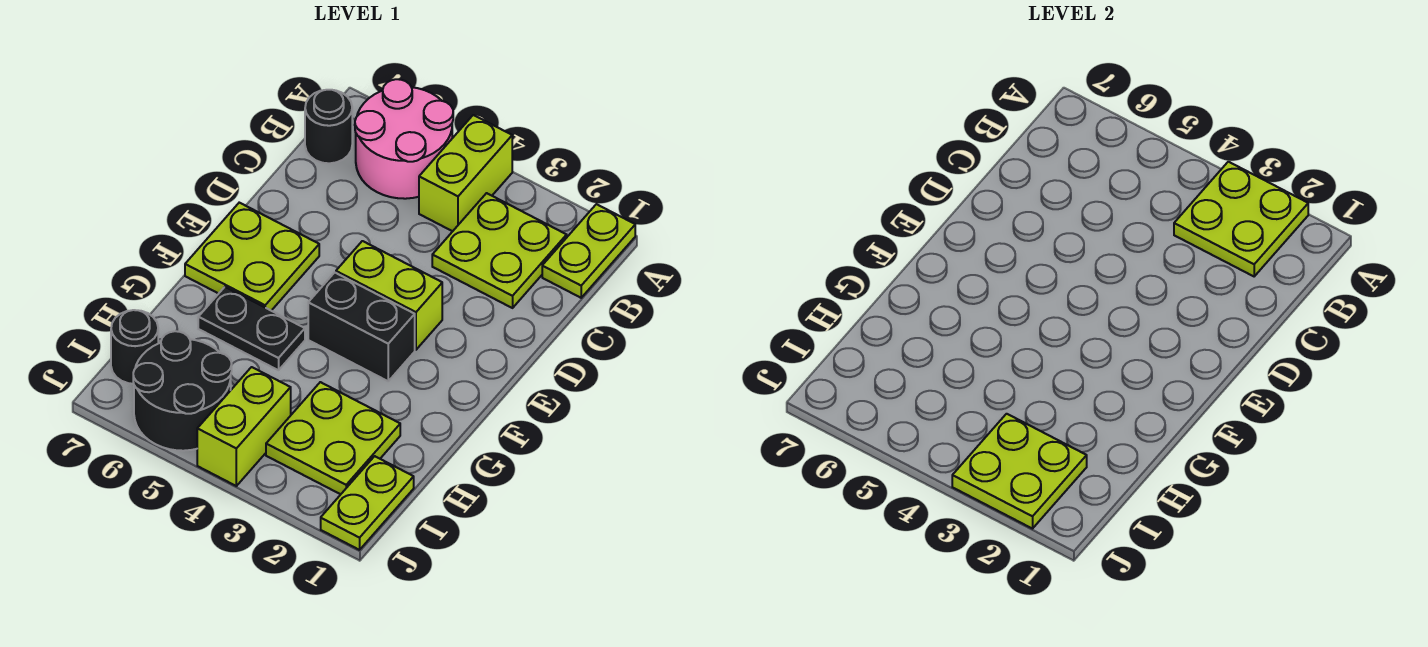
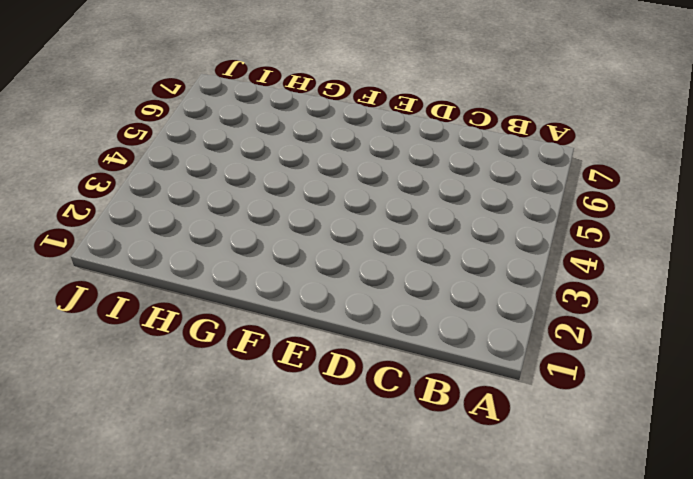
none -> lime plate A1:B1 level 1
none -> lime brick A4:B4 level 1
none -> pink round brick A5:B6 level 1

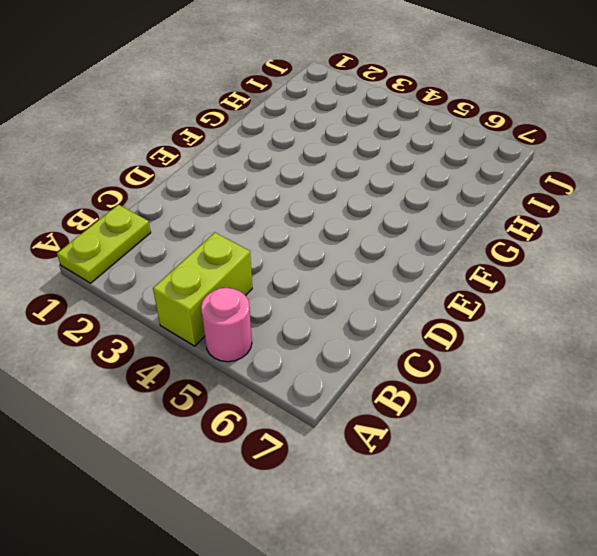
pink round brick A5 level 1 -> pink round brick A5:B6 level 1
none -> lime plate B2:C3 level 1
none -> black round brick B7 level 1
none -> lime brick E3:E4 level 1

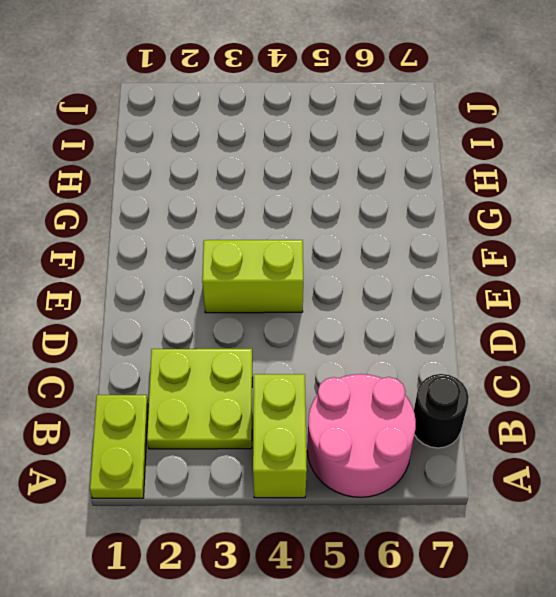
none -> lime plate E6:F7 level 1
none -> black brick F3:F4 level 1
none -> black plate G5:G6 level 1

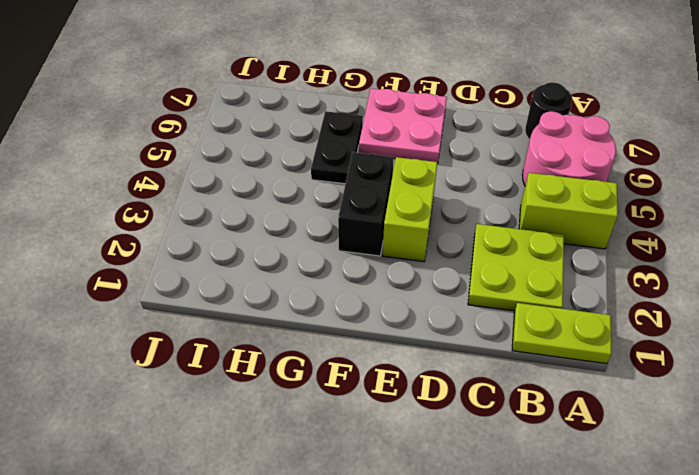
pink plate E6:F7 level 1 -> lime plate E6:F7 level 1
none -> lime plate H2:I3 level 1
none -> lime plate I1:J1 level 1
none -> lime brick I4:J4 level 1

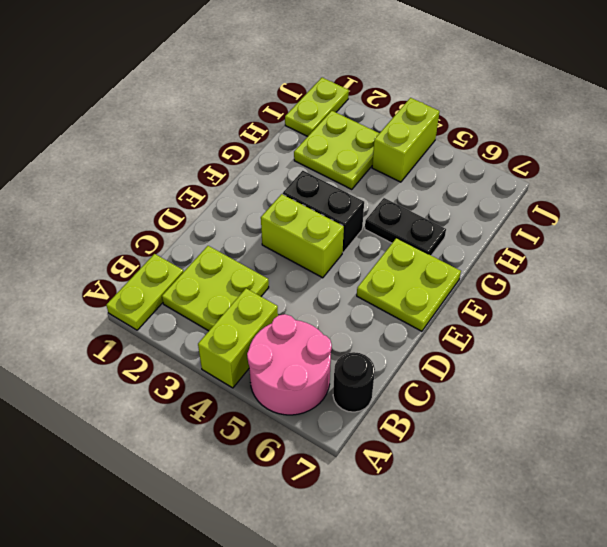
none -> black round brick I5:J6 level 1
none -> black round brick I7 level 1
none -> lime plate A2:B3 level 2

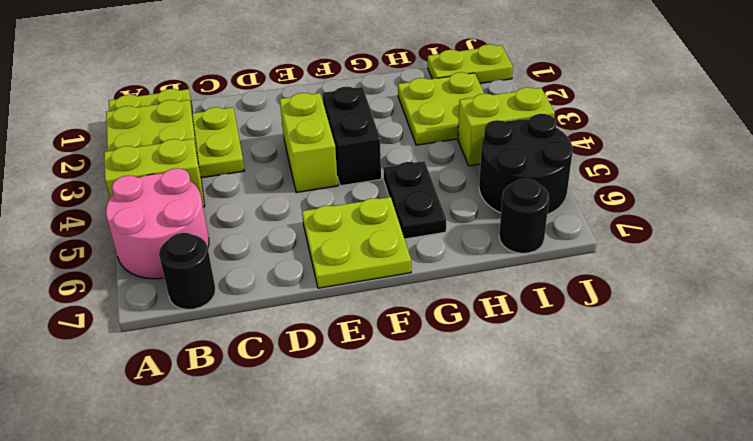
none -> lime plate I2:J3 level 2

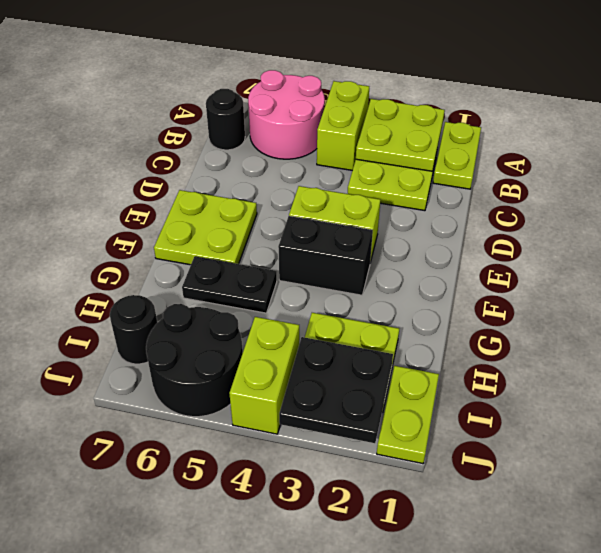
black plate I2:J3 level 2 -> lime plate I2:J3 level 2

